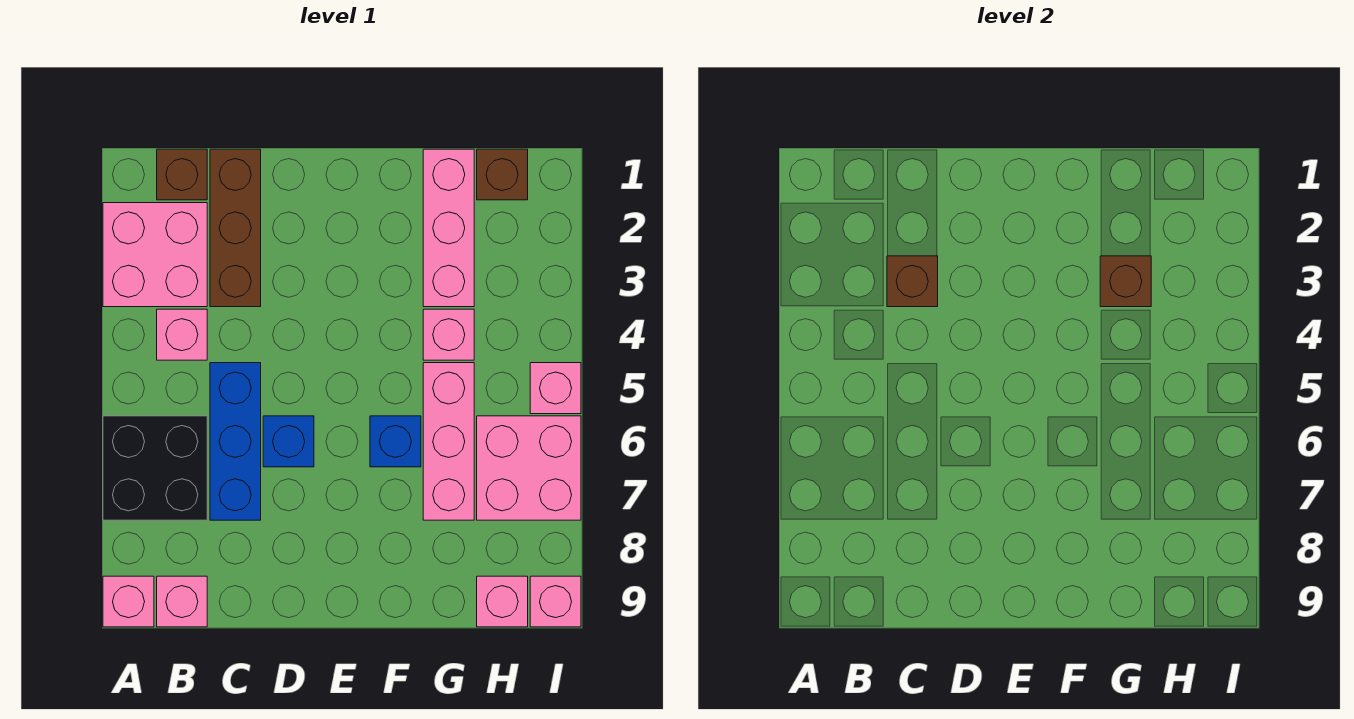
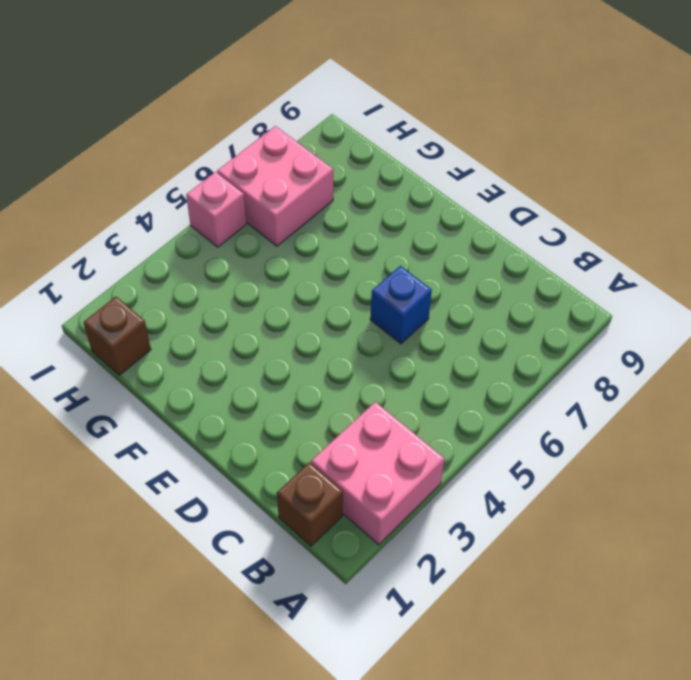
none -> black brick A6:B7 level 1
none -> pink brick A9 level 1
none -> pink brick B4 level 1

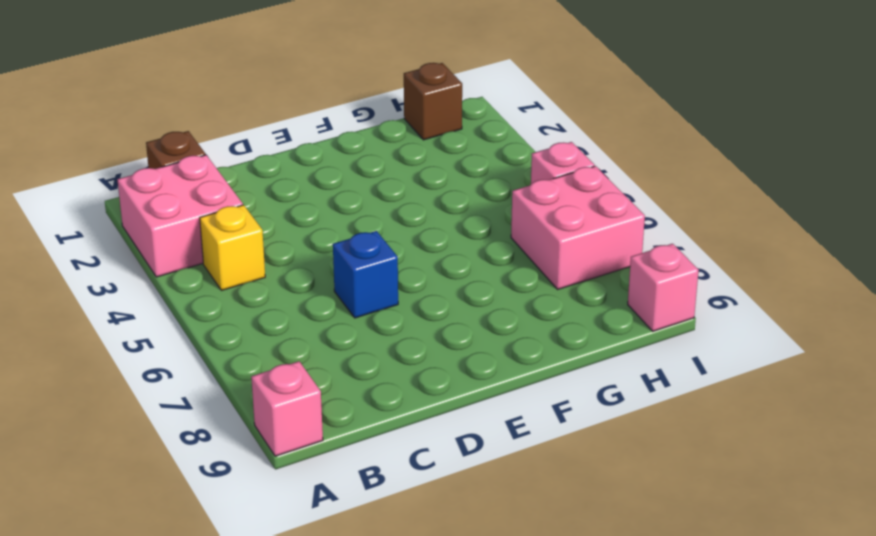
yellow brick B4 level 1 -> pink brick B4 level 1
none -> black brick A6:B7 level 1
none -> pink brick B9 level 1
none -> brown brick C1:C3 level 1

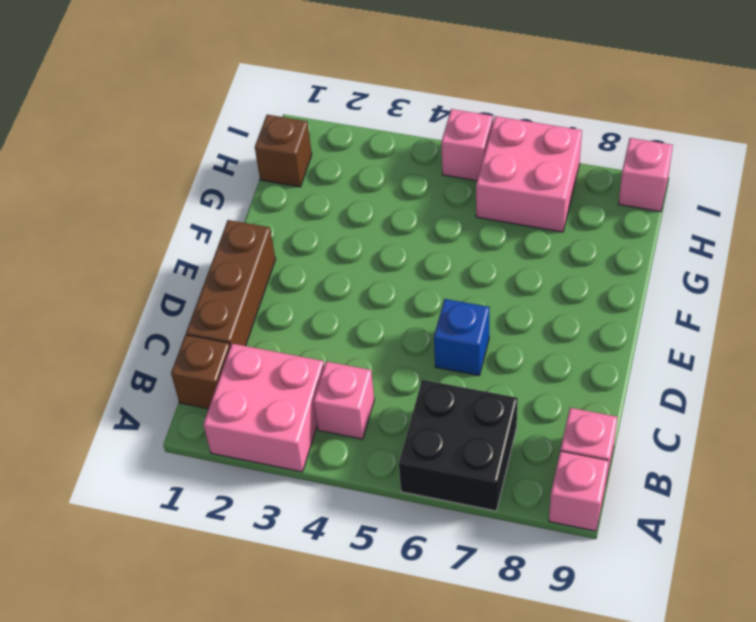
brown brick C1:E1 level 1 -> brown brick C1:C3 level 1
none -> blue brick C5:C7 level 1
none -> blue brick F6 level 1
none -> pink brick G1:G3 level 1

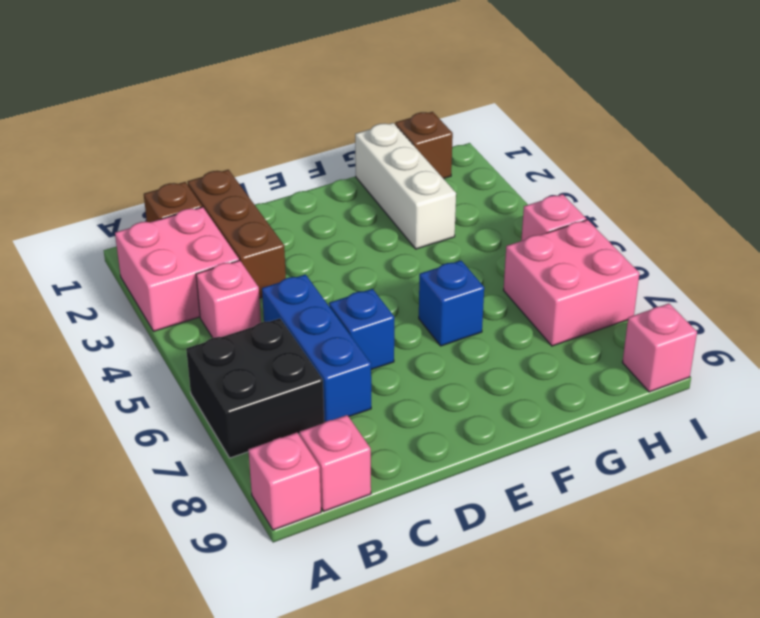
white brick G1:G3 level 1 -> pink brick G1:G3 level 1
none -> pink brick G4 level 1
none -> pink brick G5:G7 level 1
none -> pink brick H9 level 1

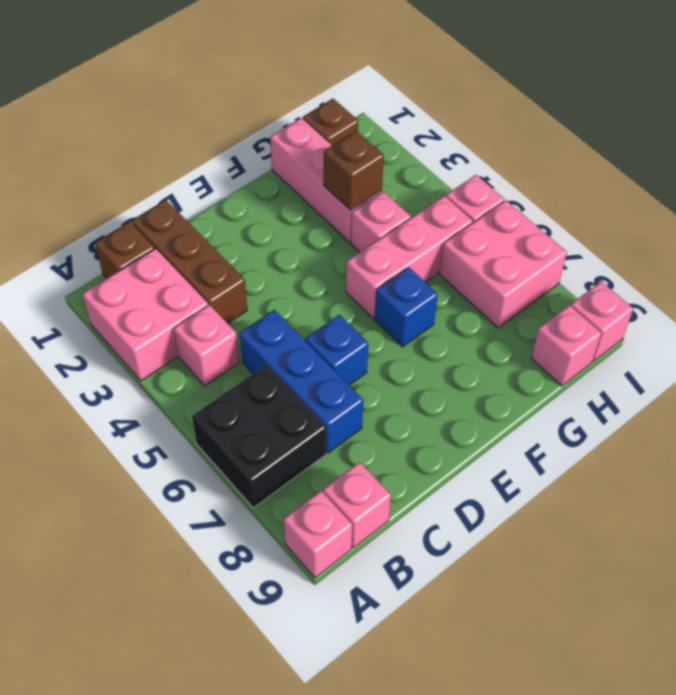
pink brick F5:H5 level 1 -> pink brick G5:G7 level 1
none -> brown brick C3 level 2

